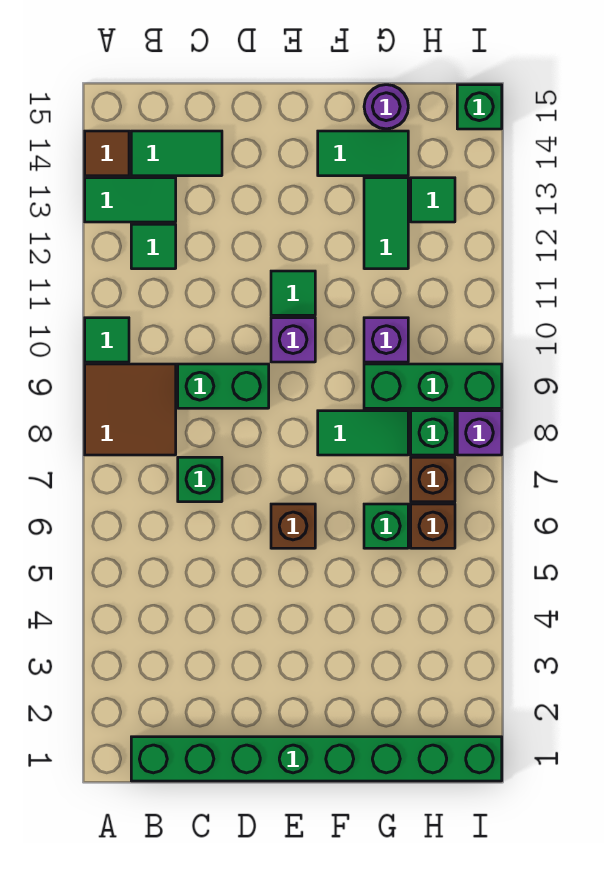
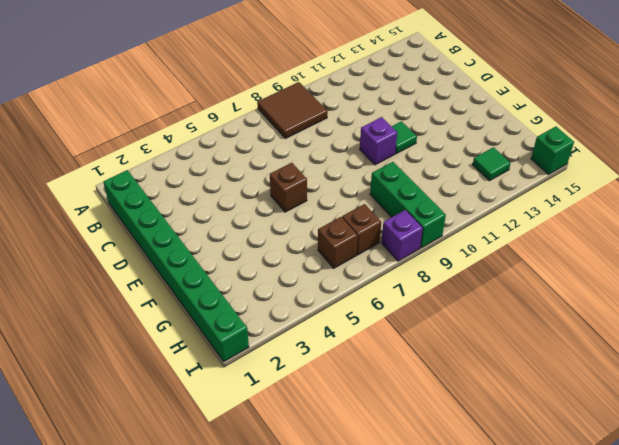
none -> green tile A10 level 1
none -> green tile A13:B13 level 1
none -> brown tile A14 level 1

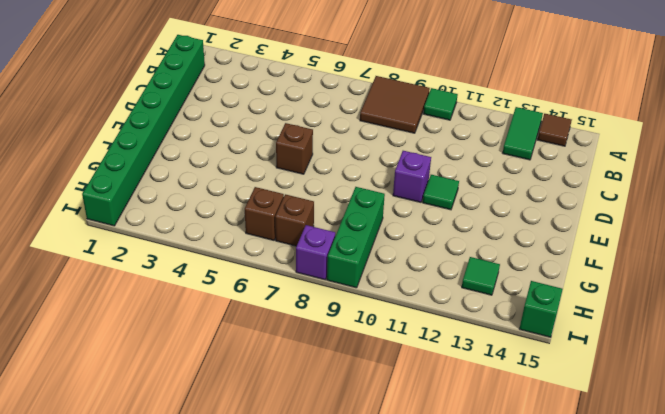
none -> green tile B12 level 1
none -> green tile B14:C14 level 1
none -> green brick C7 level 1

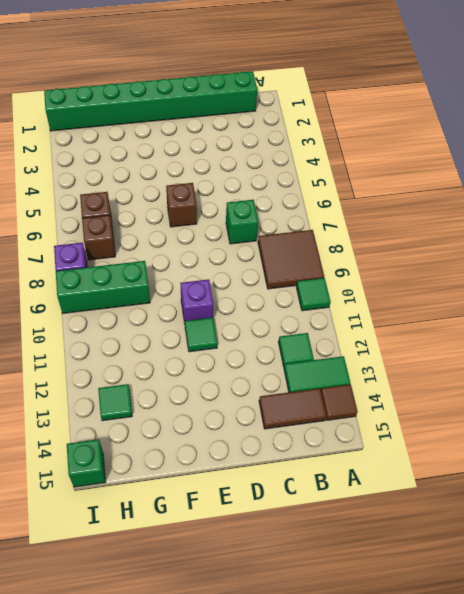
brown tile B14:C14 level 1 -> green tile B14:C14 level 1
none -> green brick C9:D9 level 1
none -> green tile F8:G8 level 1
none -> green tile F14:G14 level 1

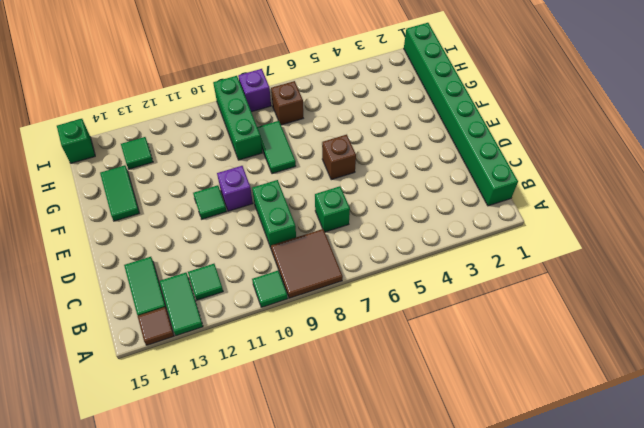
none -> green brick G6 level 1
none -> purple brick G10 level 1
none -> green tile G12:G13 level 1

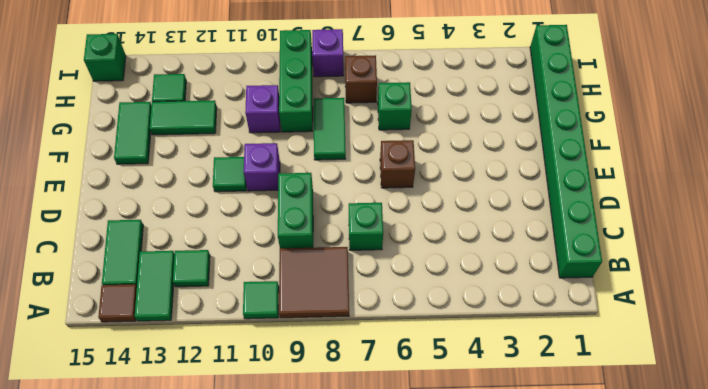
none -> purple round brick G15 level 1
none -> brown brick H6 level 1
none -> green brick H8 level 1

